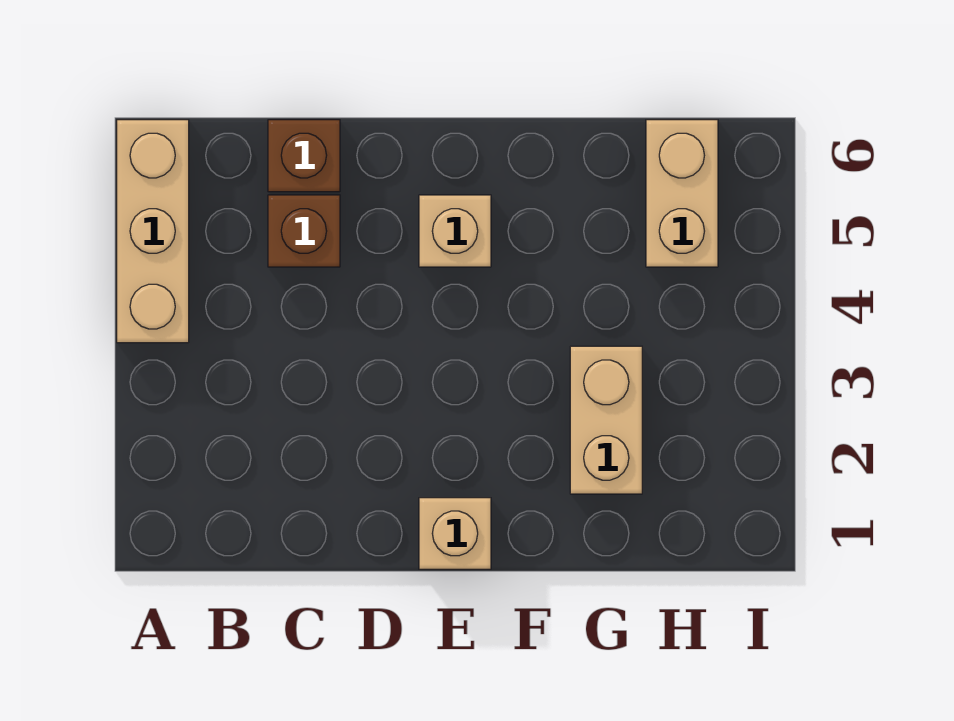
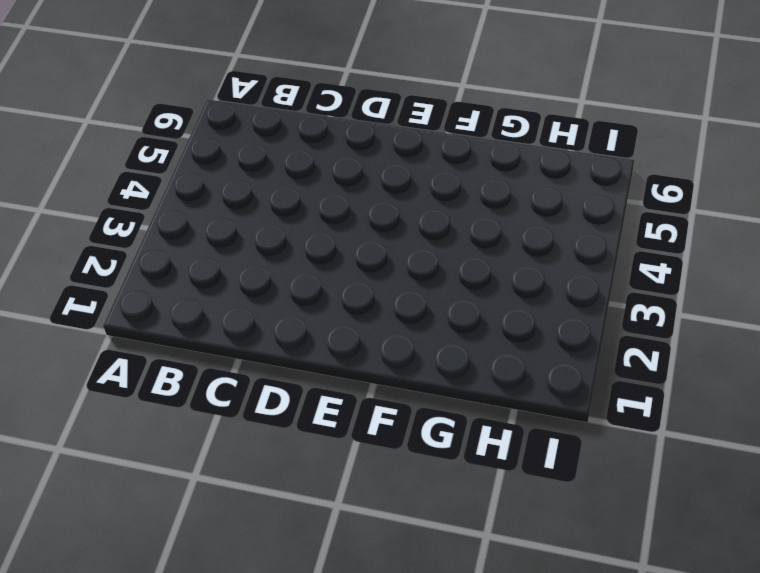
none -> tan brick A4:A6 level 1
none -> brown brick C5 level 1

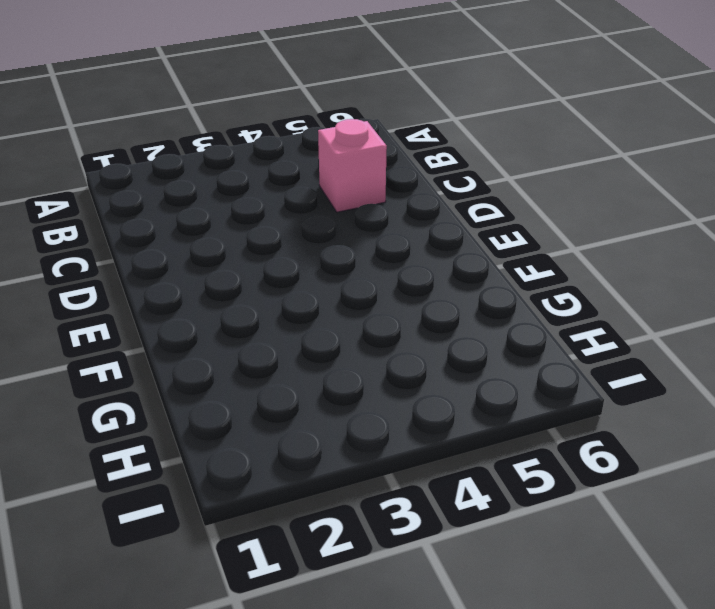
pink brick C5 level 1 -> brown brick C5 level 1
none -> tan brick A4:A6 level 1
none -> brown brick C6 level 1

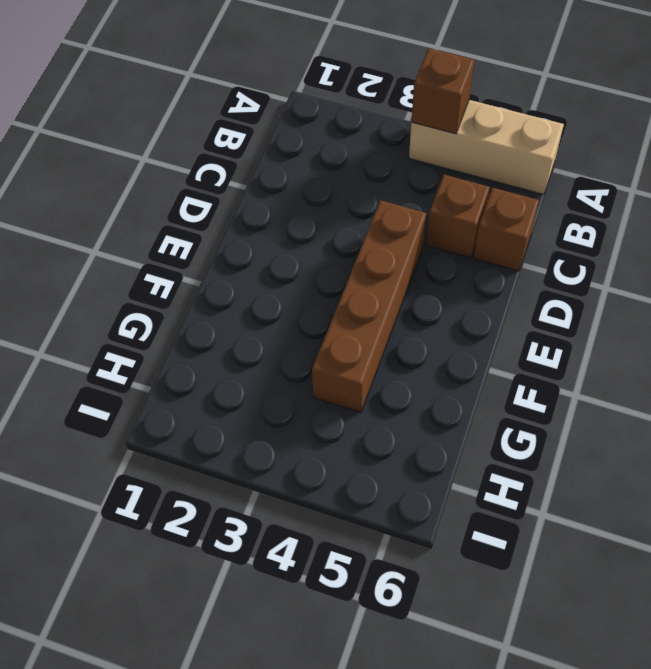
brown brick A4 level 2 -> none
brown brick D4:G4 level 1 -> none
none -> tan brick E1 level 1
none -> tan brick E5 level 1

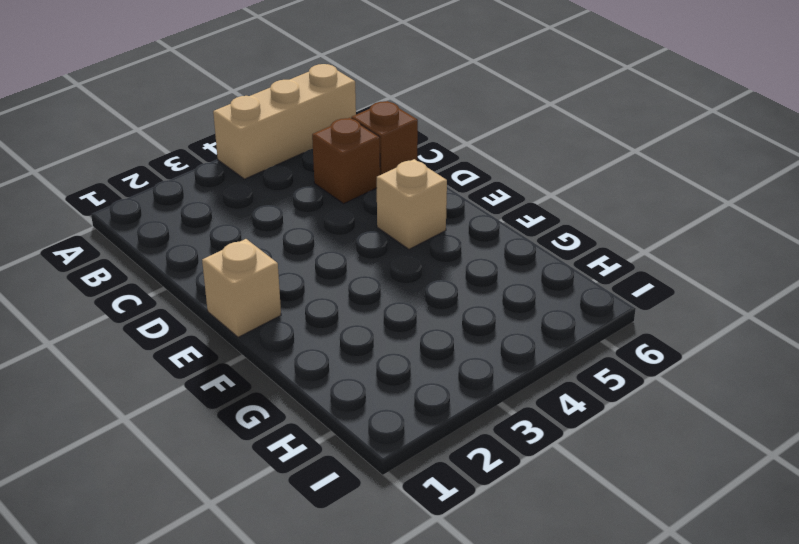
none -> tan brick G2:G3 level 1
none -> tan brick H5:H6 level 1

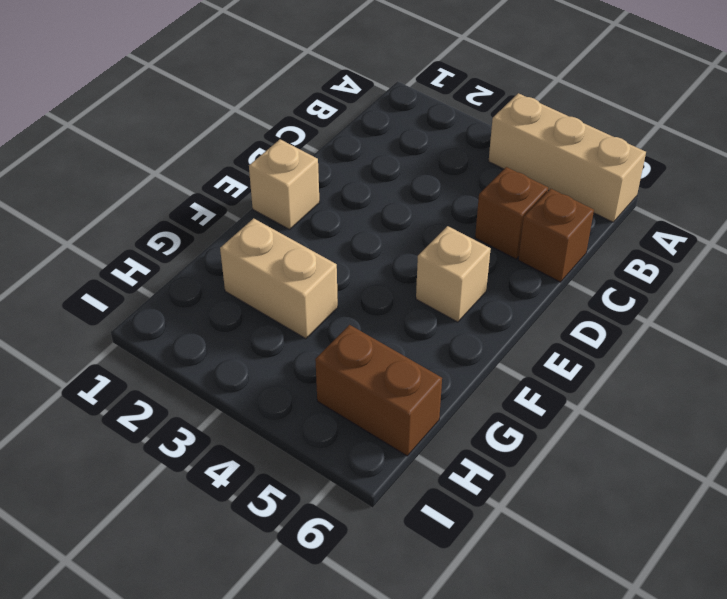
brown brick H5:H6 level 1 -> tan brick H5:H6 level 1

